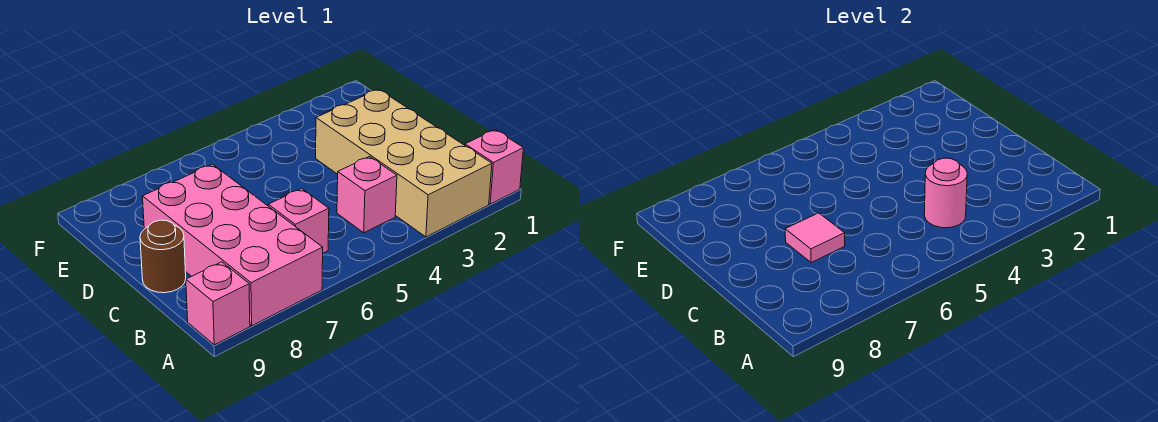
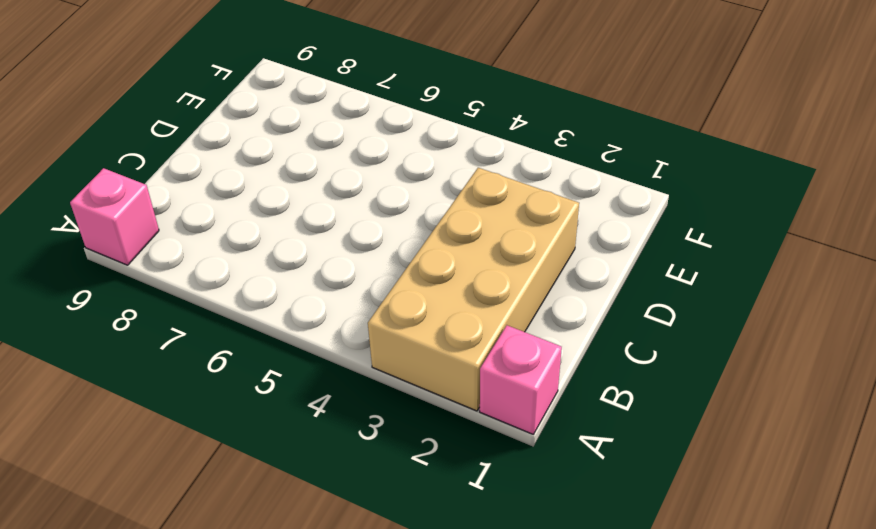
none -> pink brick A7:D8 level 1
none -> pink brick B4 level 1

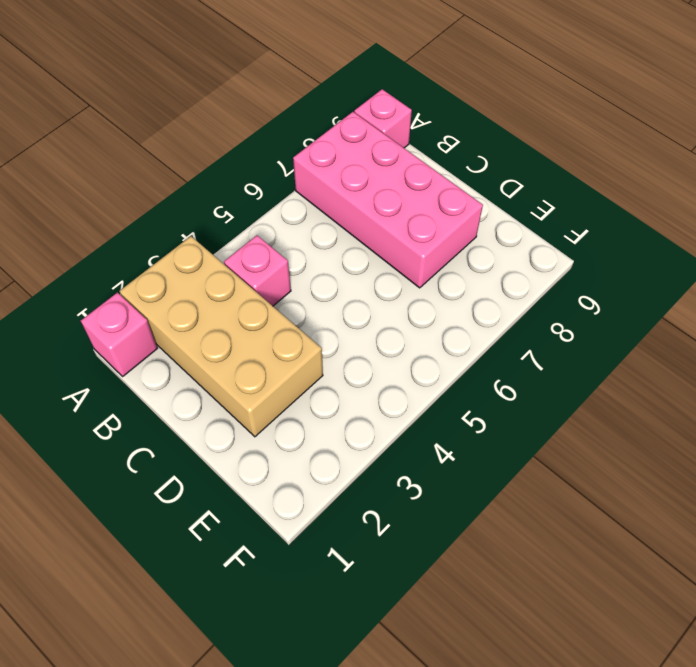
none -> pink brick B6 level 1
none -> brown round brick C9 level 1

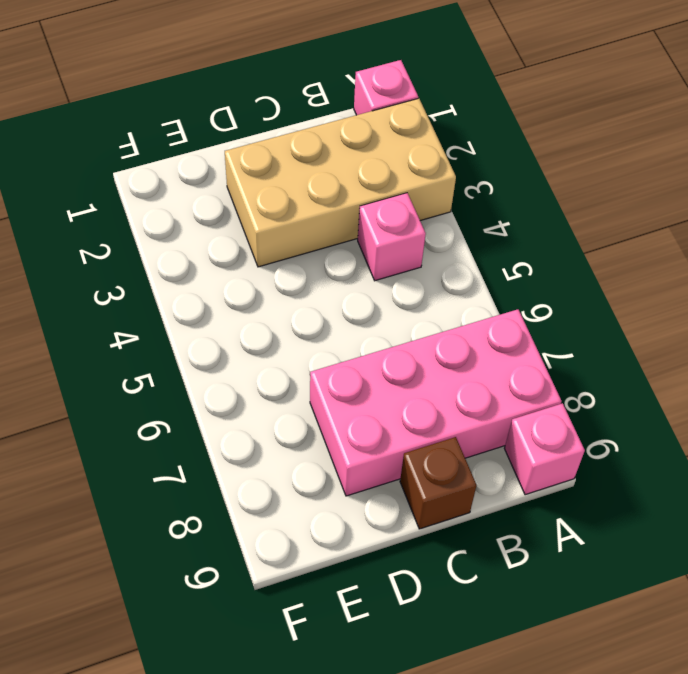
brown brick C9 level 1 -> brown round brick C9 level 1
none -> pink brick B6 level 1
none -> pink round brick B4 level 2

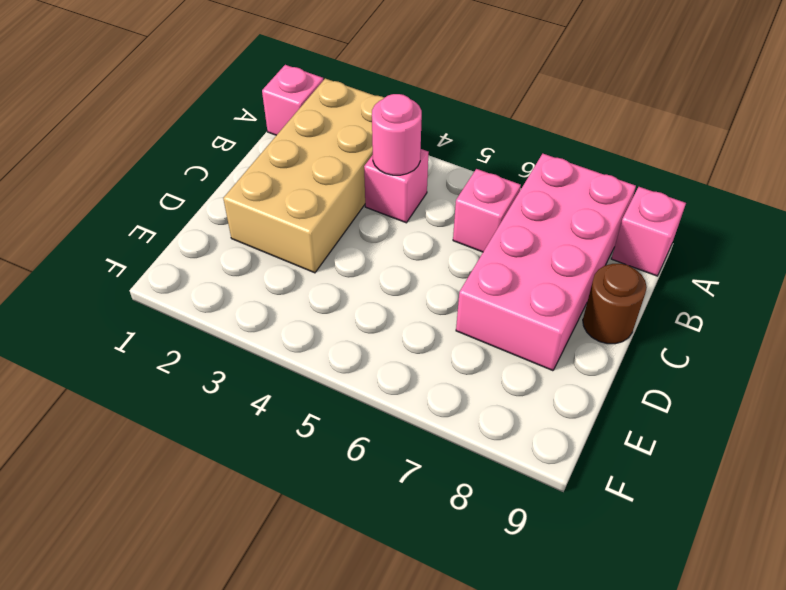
none -> pink tile C7 level 2

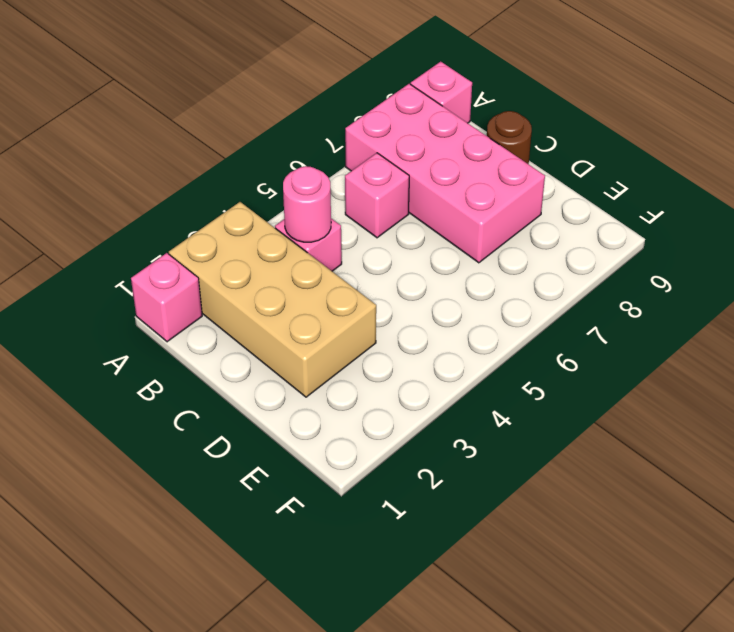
none -> pink tile C7 level 2

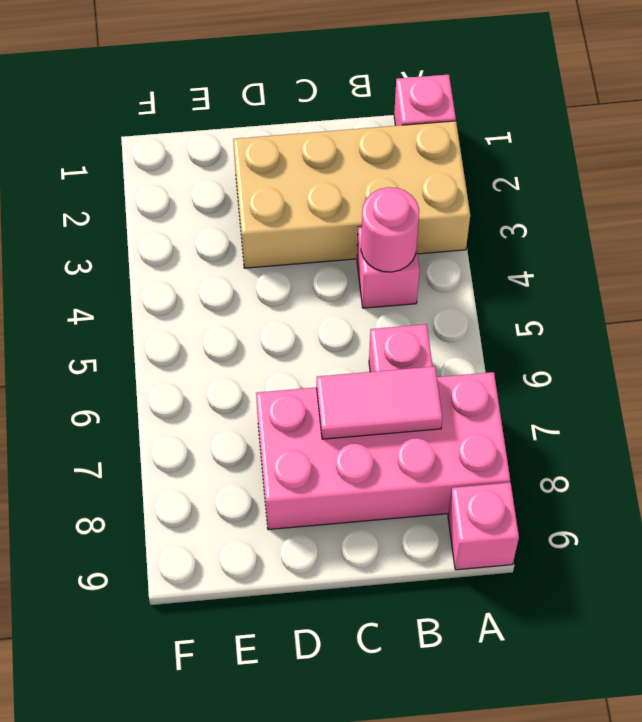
pink tile B7:C7 level 2 -> pink tile C7 level 2
none -> brown round brick C9 level 1

